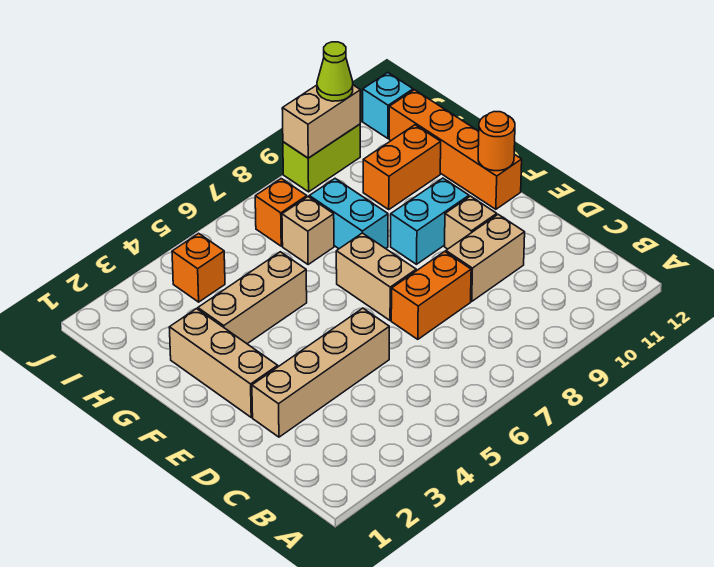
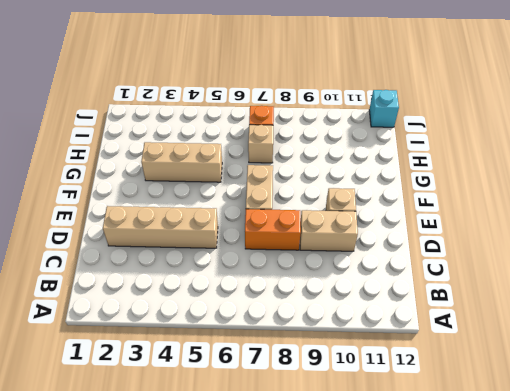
none -> tan brick E2:G2 level 1
none -> cyan brick F9:F10 level 1
none -> orange brick F12:I12 level 1

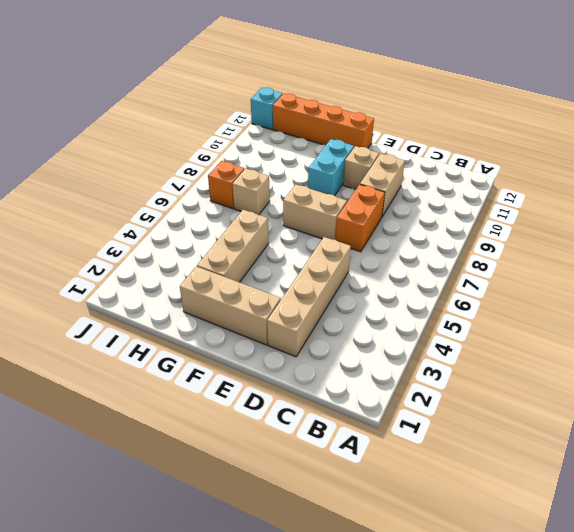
none -> cyan brick G8:H8 level 1
none -> orange brick H10:H11 level 1
none -> orange brick I4 level 1

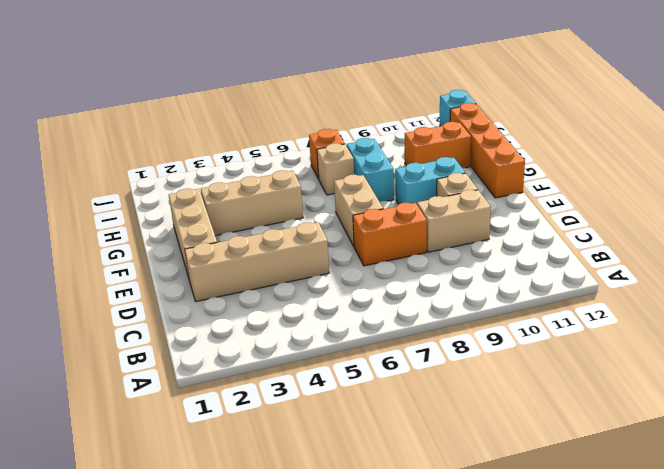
none -> orange brick I4 level 1
none -> lime brick J9:J10 level 1
none -> orange round brick F12 level 2

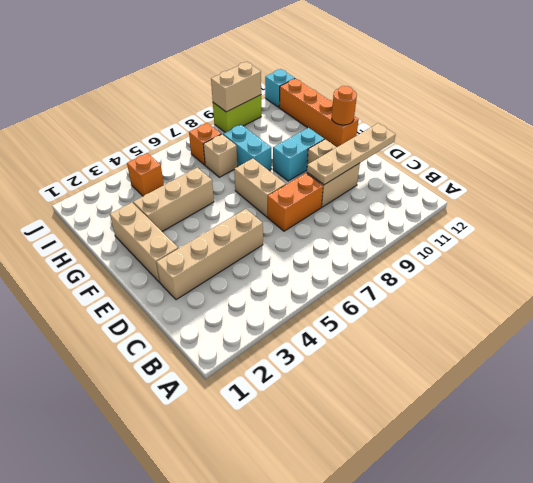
tan plate D9:D12 level 2 -> none
none -> orange brick H10:H11 level 1
none -> lime cone J10 level 3

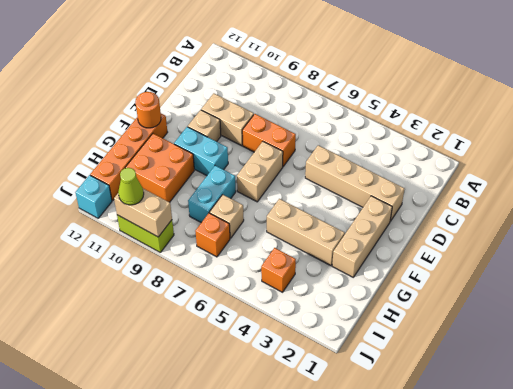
orange brick G10:H11 level 1 -> orange brick H10:H11 level 1

